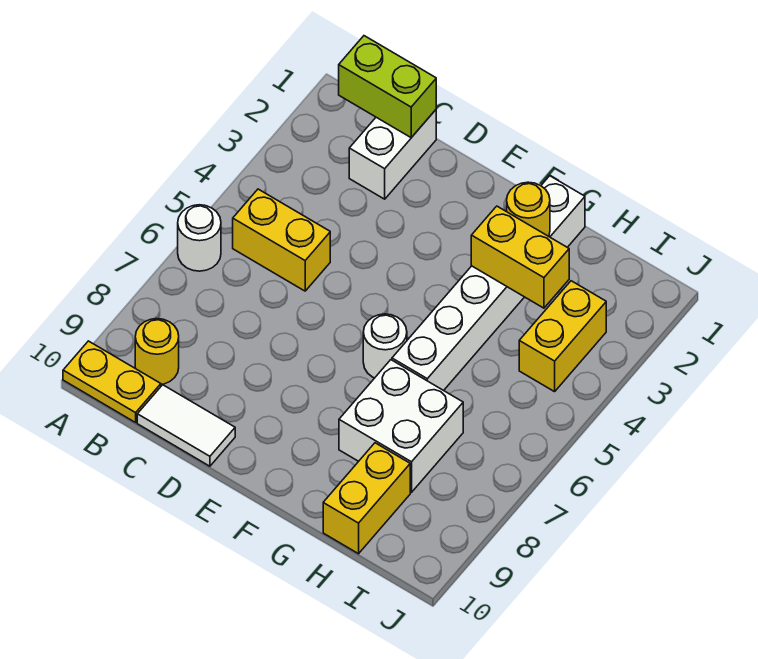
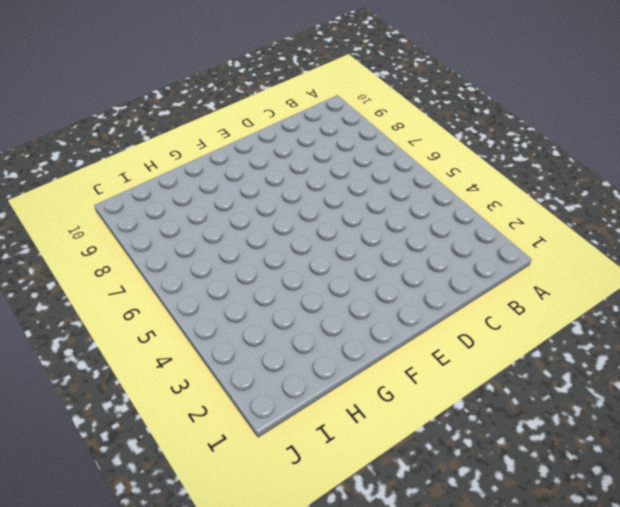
none -> white round brick A6 level 1
none -> yellow plate A10:B10 level 1
none -> yellow brick B5:C5 level 1

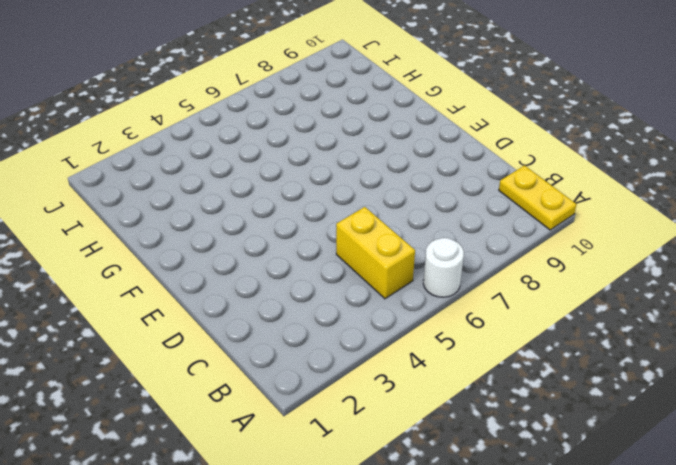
none -> yellow round brick B9 level 1
none -> white brick C1:C2 level 1
none -> white tile C10:D10 level 1

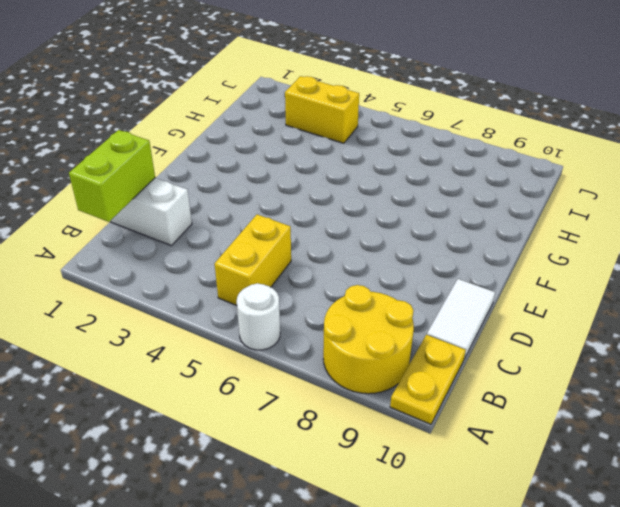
yellow round brick A8:B9 level 1 -> yellow round brick B9 level 1
none -> white round brick F6 level 1
none -> white brick G1:G6 level 1
none -> white brick G7:H8 level 1

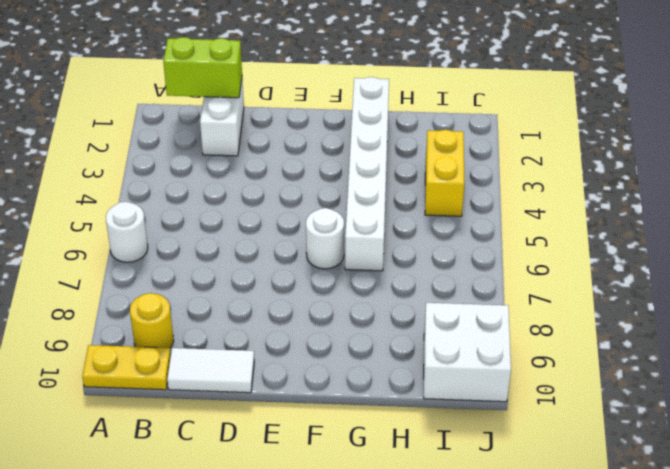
white brick I9:J10 level 1 -> white brick G7:H8 level 1
none -> yellow brick B5:C5 level 1
none -> yellow brick H9:H10 level 1
none -> yellow round brick G2 level 2

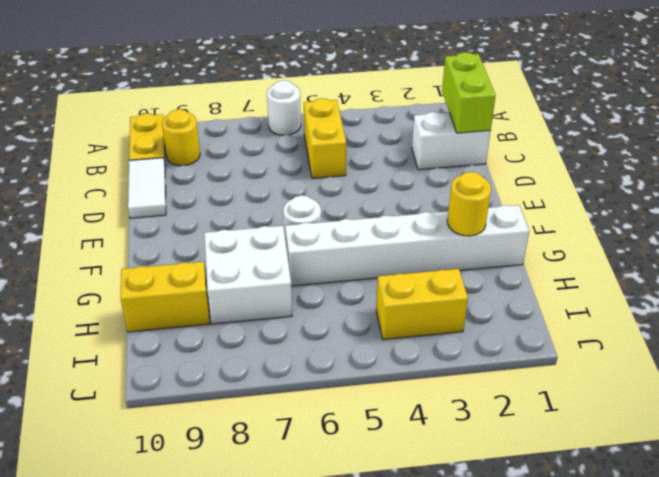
none -> yellow brick G3:H3 level 2

